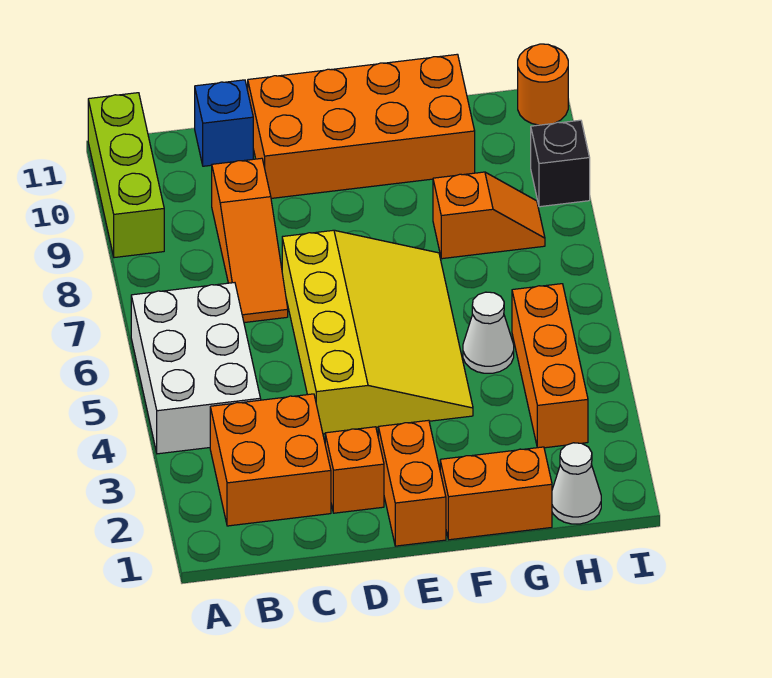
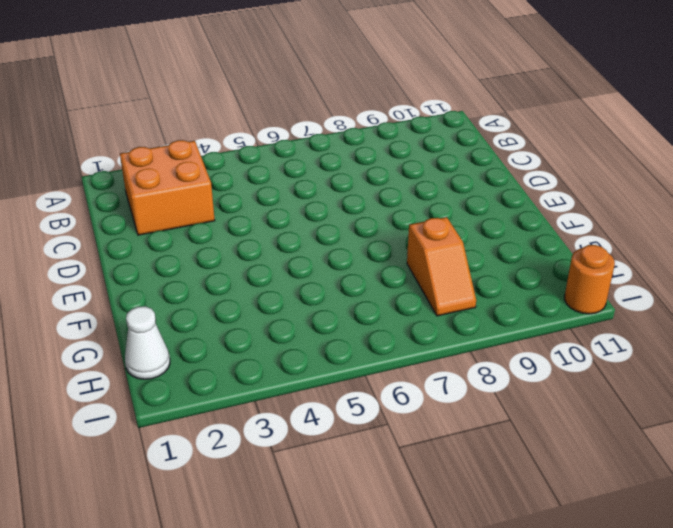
none -> white brick A4:B6 level 1
none -> lime brick A9:A11 level 1
none -> orange slope C7:C9 level 1 top 9

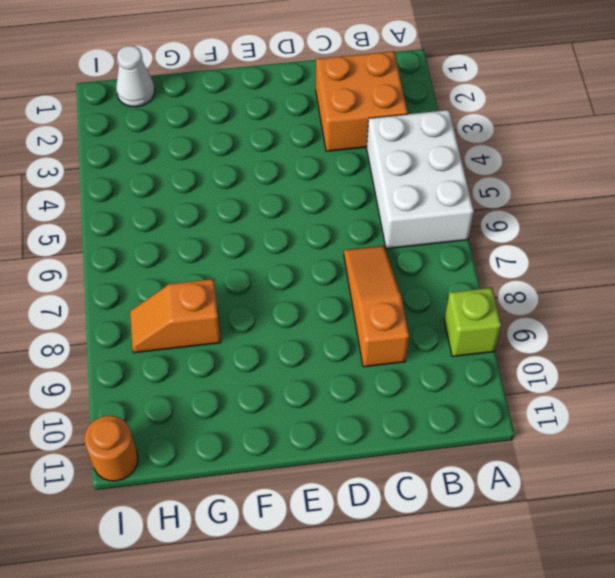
lime brick A9 level 1 -> lime brick A9:A11 level 1
none -> blue brick C11 level 1
none -> orange brick D2 level 1
none -> yellow slope D4:F7 level 1 top D

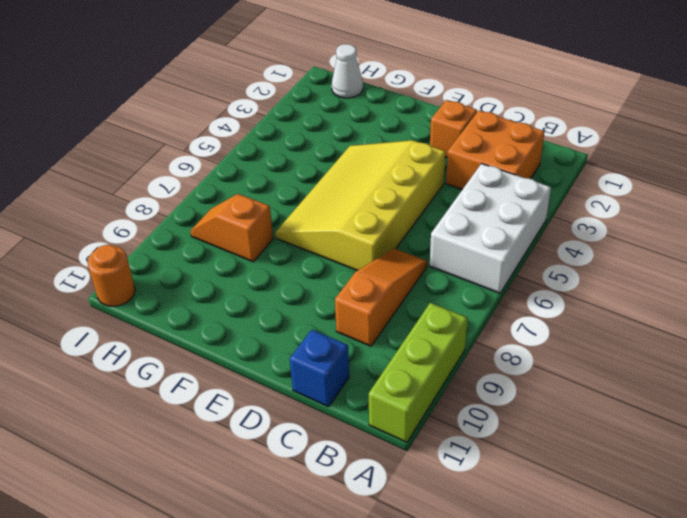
none -> orange brick D10:G11 level 1
none -> orange brick E1:E2 level 1
none -> orange brick F1:G1 level 1

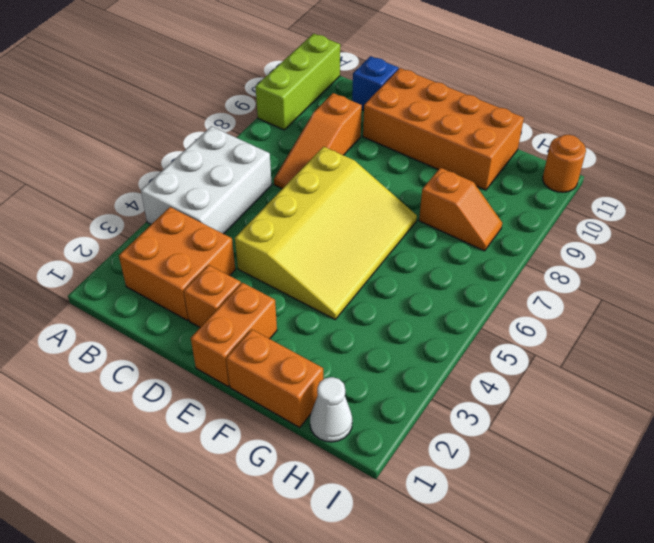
none -> white cone G5 level 1
none -> orange brick H3:H5 level 1
none -> black brick I9 level 1

